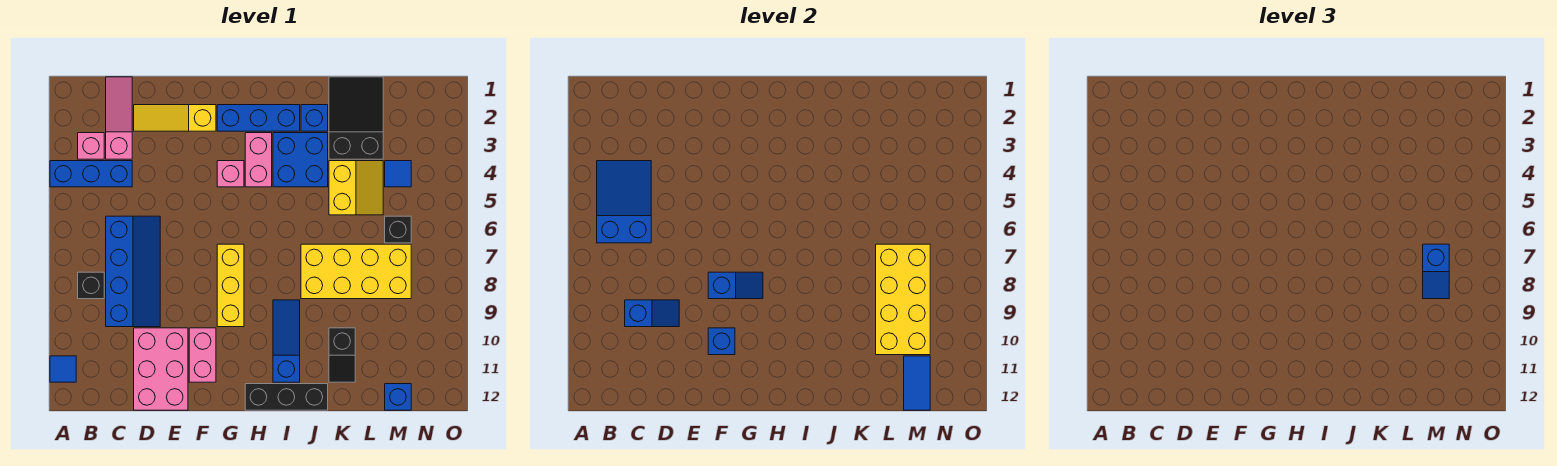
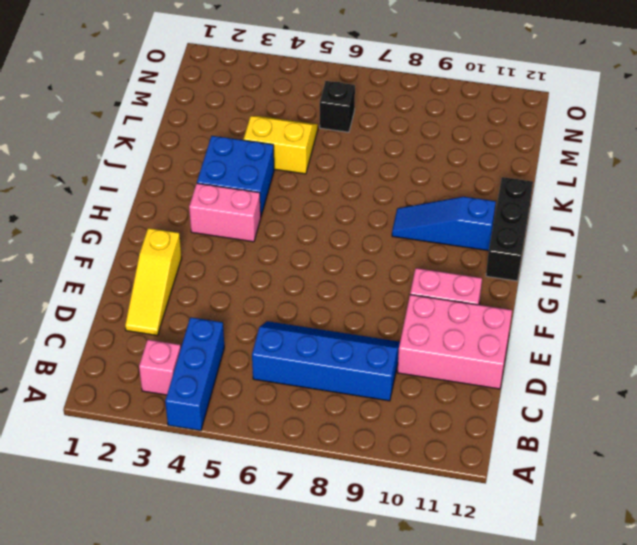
none -> blue tile A11 level 1
none -> black brick B8 level 1
none -> pink slope C1:C3 level 1 top 3
none -> blue brick G2:I2 level 1

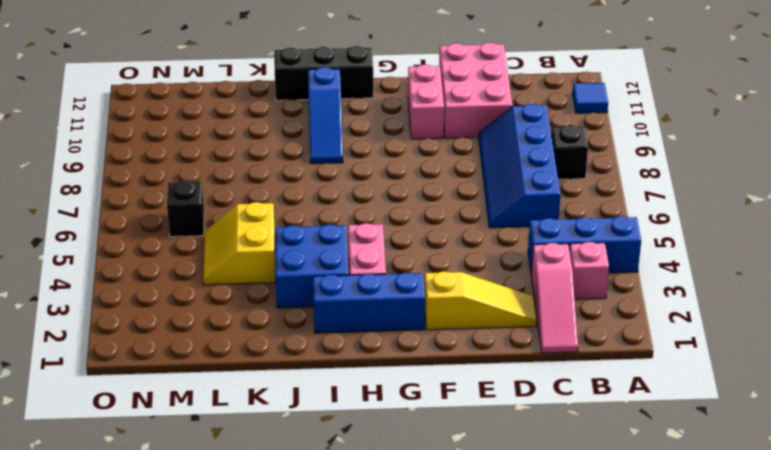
none -> pink brick G4 level 1
none -> yellow brick G7:G9 level 1
none -> blue brick J2 level 1
none -> yellow brick J7:M8 level 1

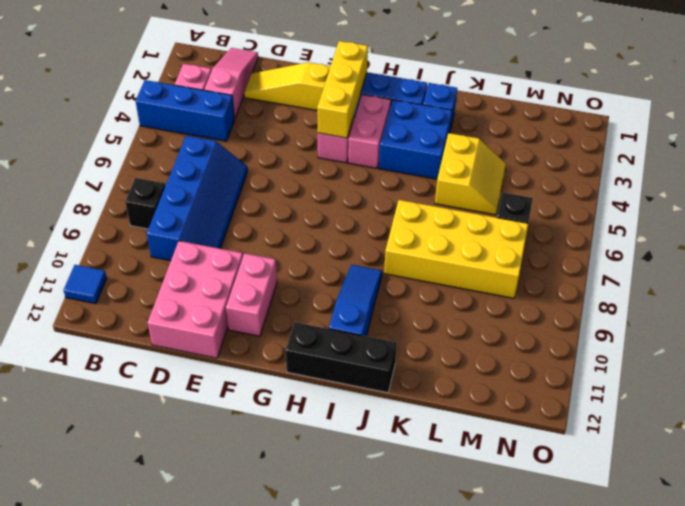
yellow brick G2:G4 level 2 -> yellow brick G7:G9 level 1
none -> black slope K1:L3 level 1 top 3
none -> black slope K10:K11 level 1 top 10
none -> blue tile M4 level 1
none -> blue brick M12 level 1

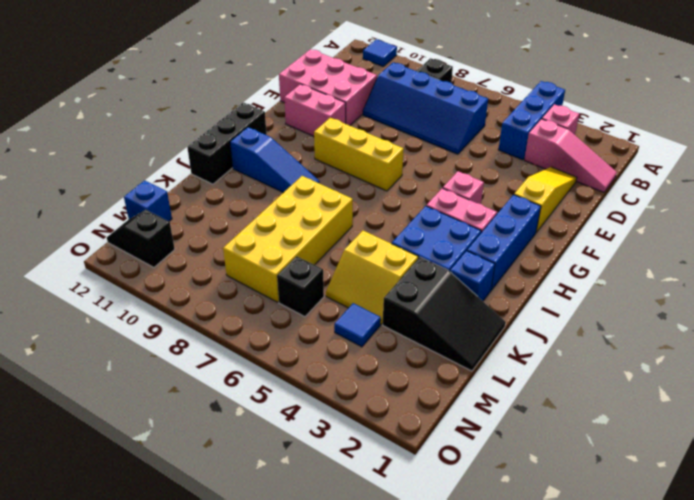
black slope N11:N12 level 1 top 11 -> black slope K10:K11 level 1 top 10
none -> blue slope B4:C6 level 2 top 6
none -> blue slope C9:D9 level 2 top C
none -> blue slope F8:G8 level 2 top F
none -> blue brick F10 level 2

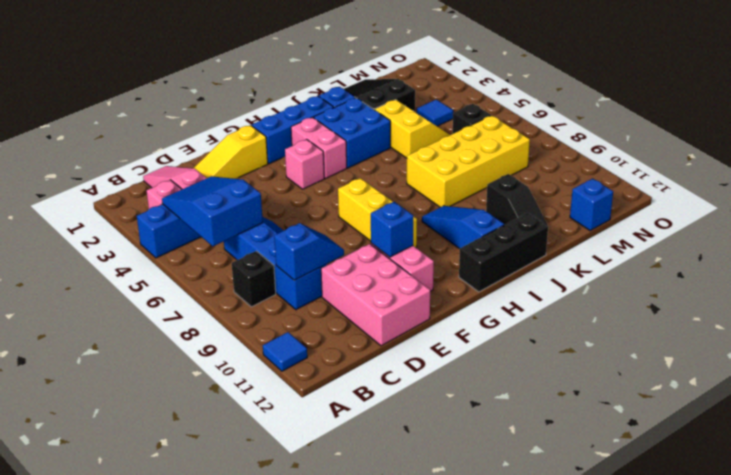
none -> blue slope F8:G8 level 2 top F
none -> yellow brick L7:M10 level 2
none -> blue tile M11:M12 level 2
none -> blue slope M7:M8 level 3 top 7

